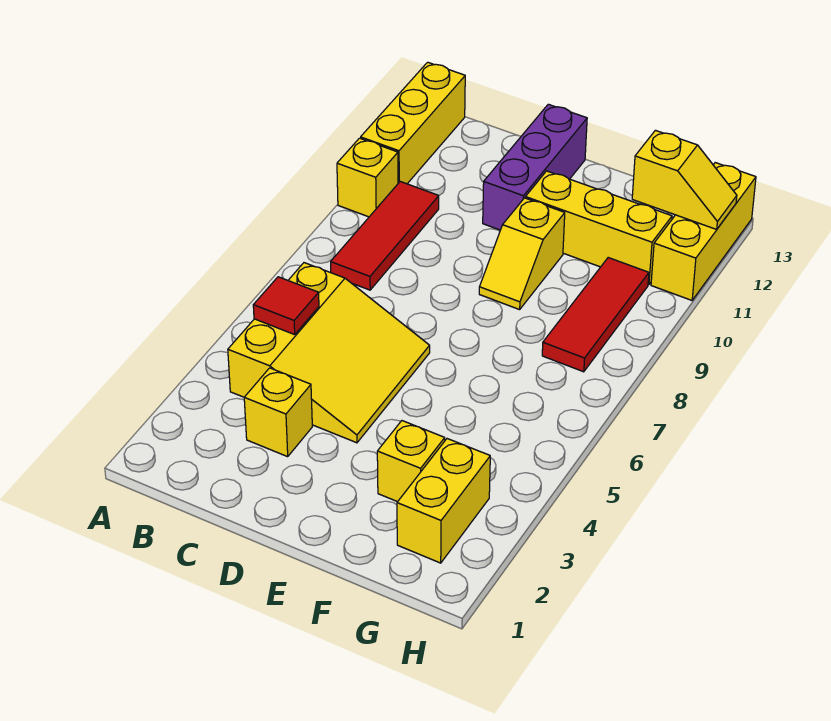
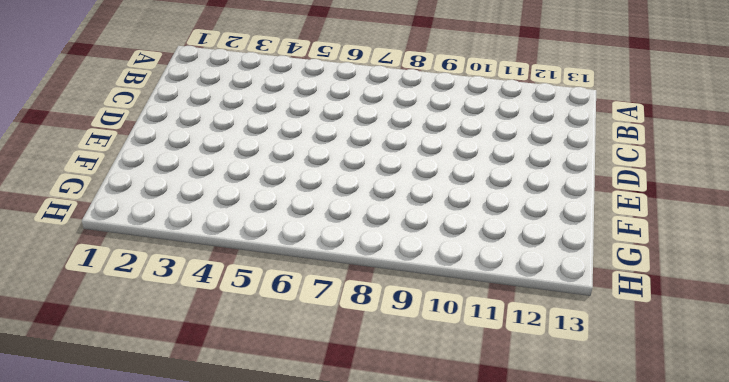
none -> yellow brick A10 level 1
none -> yellow brick A11:A13 level 1
none -> yellow slope B4:D6 level 1 top B

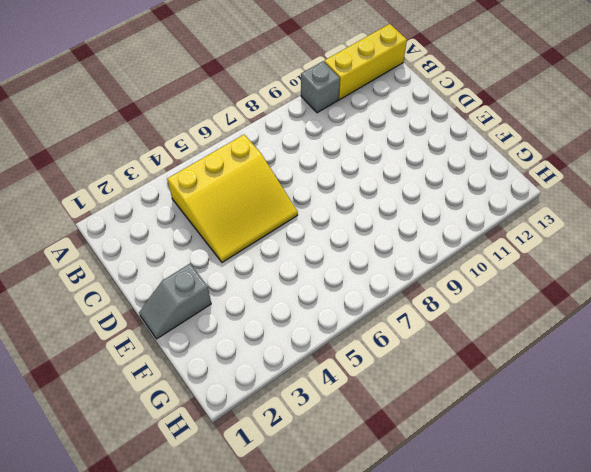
grey brick A10 level 1 -> yellow brick A10 level 1
grey slope E1:E2 level 1 top 2 -> none
none -> red tile B8:B10 level 1
none -> yellow brick C3 level 1
none -> purple brick D11:D13 level 1

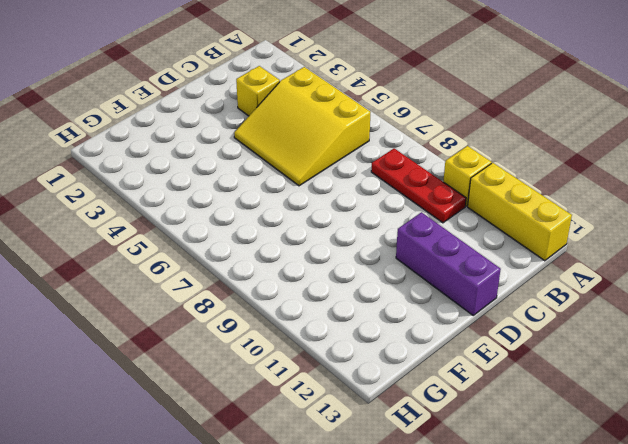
red plate B8:B10 level 1 -> red tile B8:B10 level 1
none -> yellow slope E9:E10 level 1 top 10
none -> yellow brick E11:G11 level 1
none -> yellow brick F3 level 1

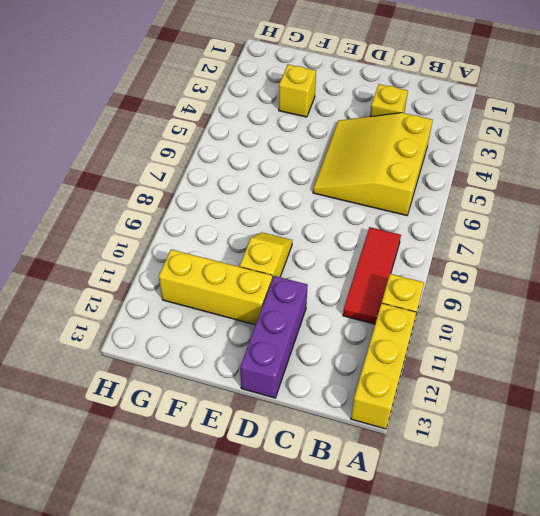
none -> yellow brick G2:G3 level 1
none -> red tile G8:G10 level 1
none -> yellow brick H11:H13 level 1

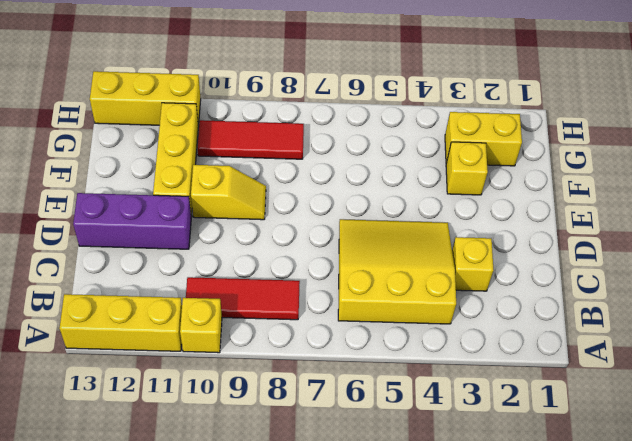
none -> red tile B5 level 2
none -> yellow slope G12:H12 level 2 top G

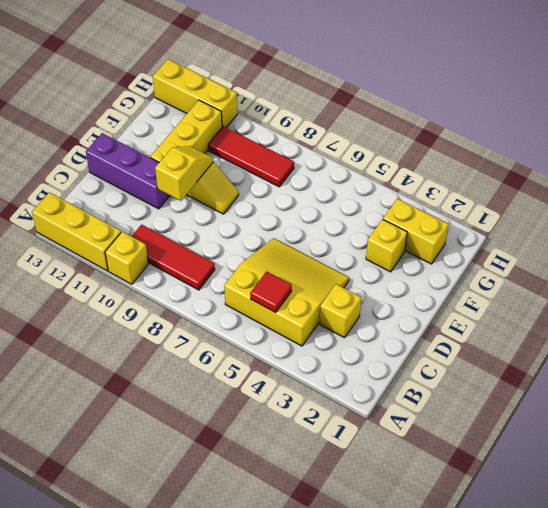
yellow slope D10:E10 level 2 top D -> yellow slope G12:H12 level 2 top G

